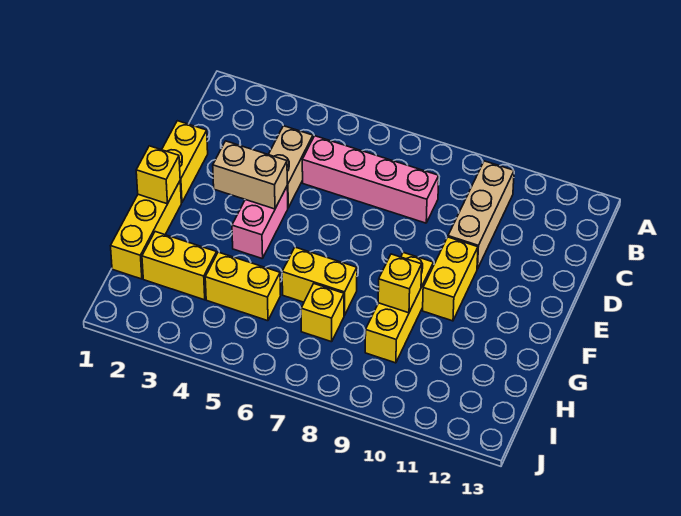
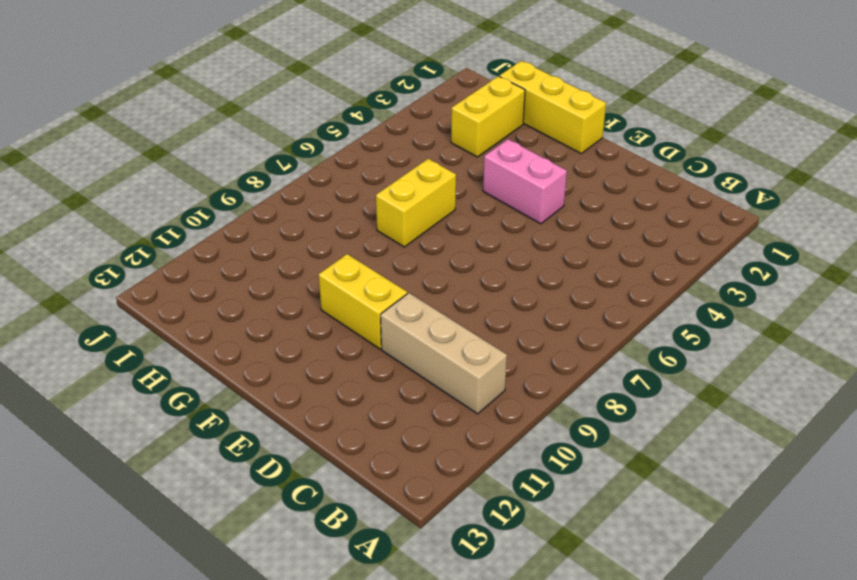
none -> tan brick C4:D4 level 1
none -> pink brick C5:C8 level 1
none -> yellow brick D1:E1 level 1

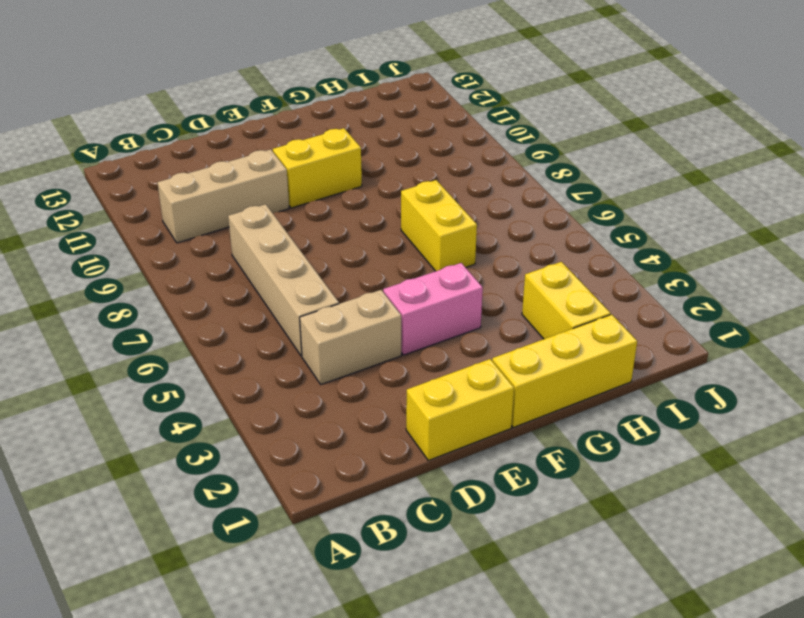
tan brick C5:C8 level 1 -> pink brick C5:C8 level 1
none -> yellow brick F9:H9 level 1
none -> yellow brick H4:H5 level 1
none -> yellow brick H7 level 1

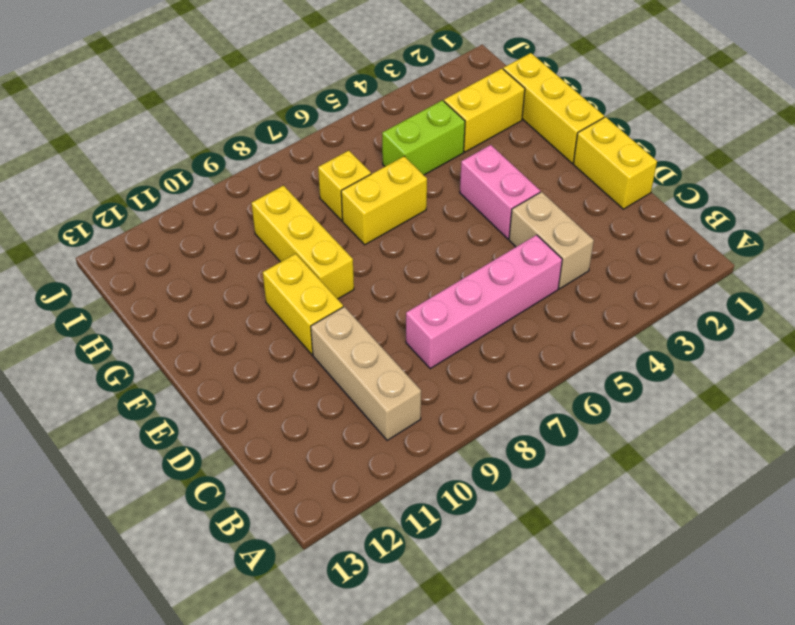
lime brick H4:H5 level 1 -> yellow brick H4:H5 level 1
none -> tan brick E3:E4 level 2
none -> yellow brick F1 level 2
none -> yellow brick G9 level 2

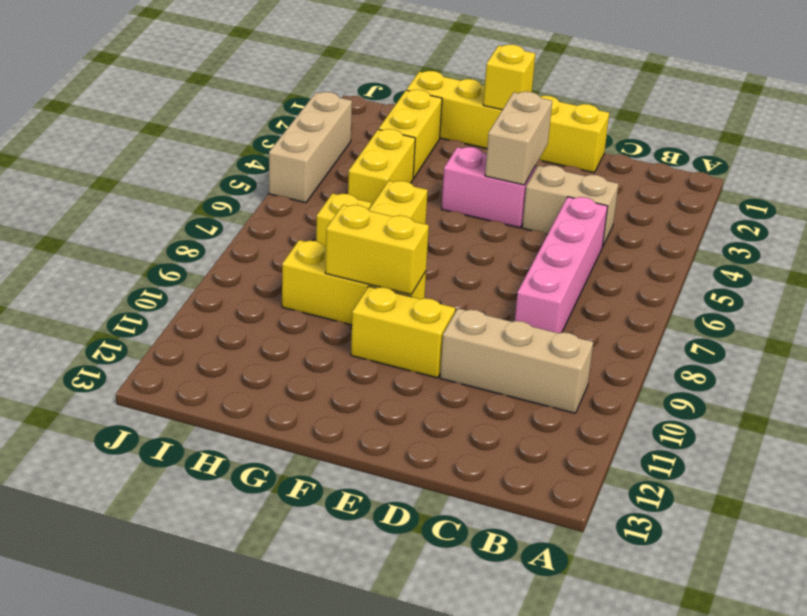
yellow brick F9:G9 level 2 -> yellow brick G9 level 2
tan brick J3:J5 level 1 -> none

